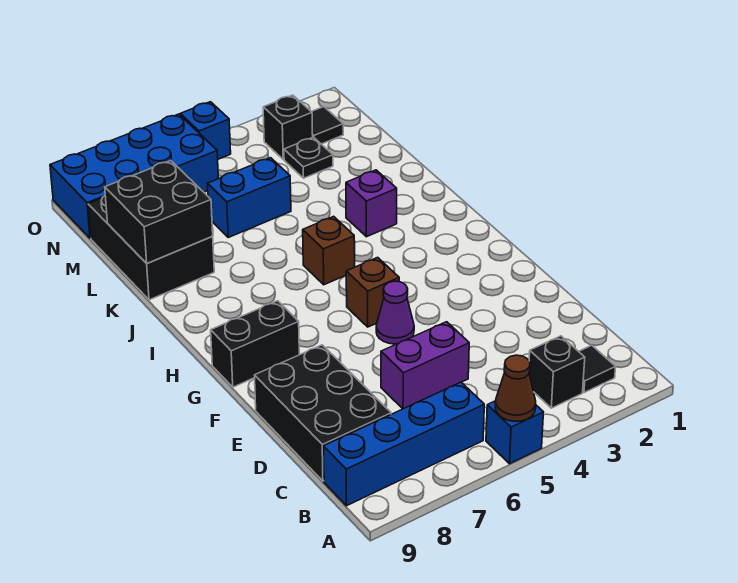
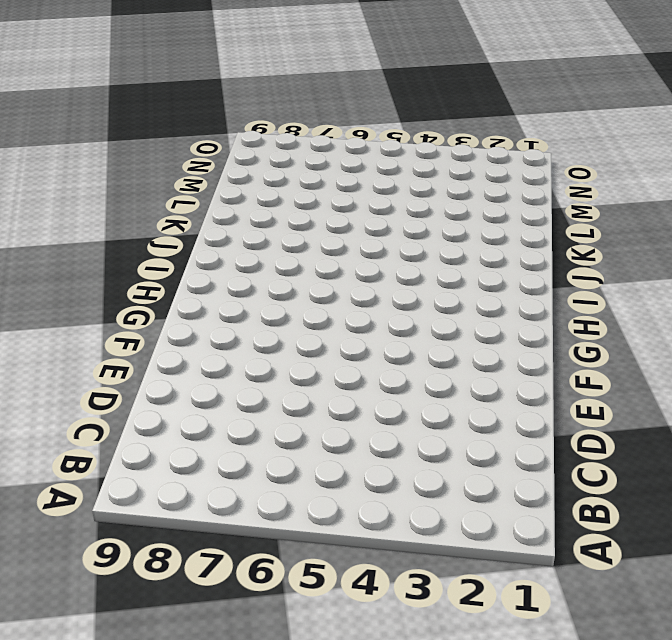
none -> blue brick A5 level 1
none -> black tile B2 level 1
none -> black brick B3 level 1

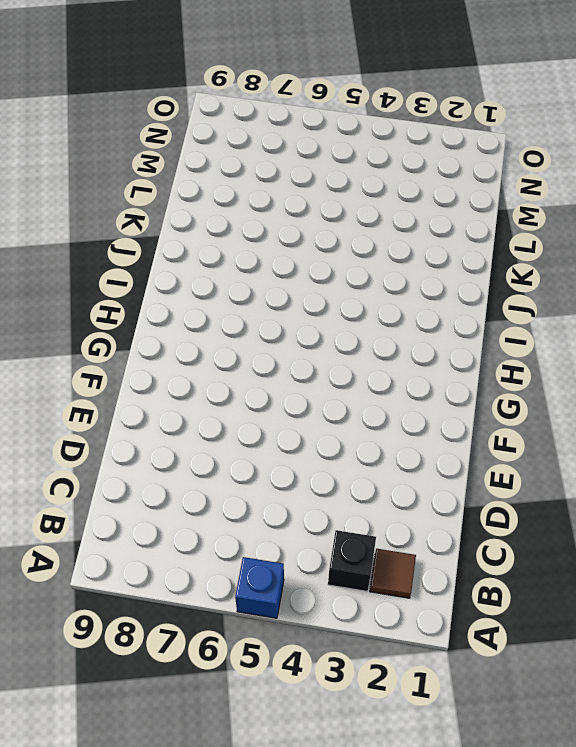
brown tile B2 level 1 -> black tile B2 level 1
none -> blue brick B6:B9 level 1
none -> black brick C8:E9 level 1
none -> purple brick D5:D6 level 1

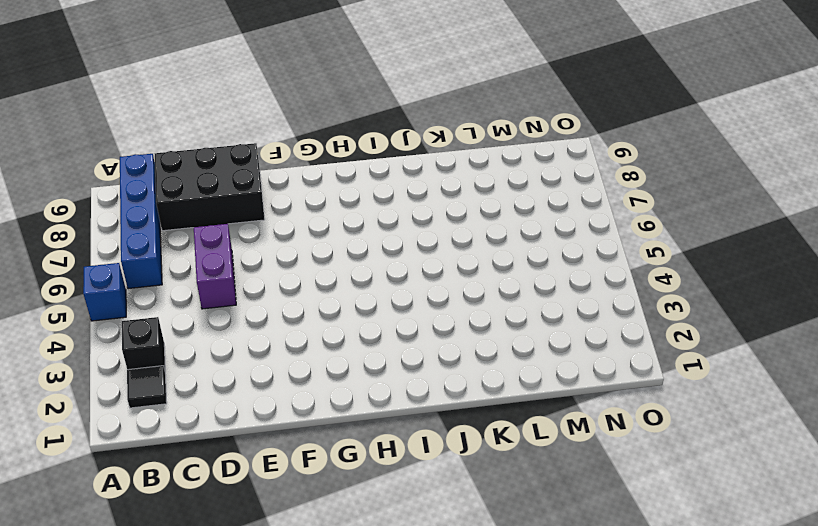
none -> purple cone F5 level 1
none -> brown brick G5 level 1
none -> black brick G8:G9 level 1

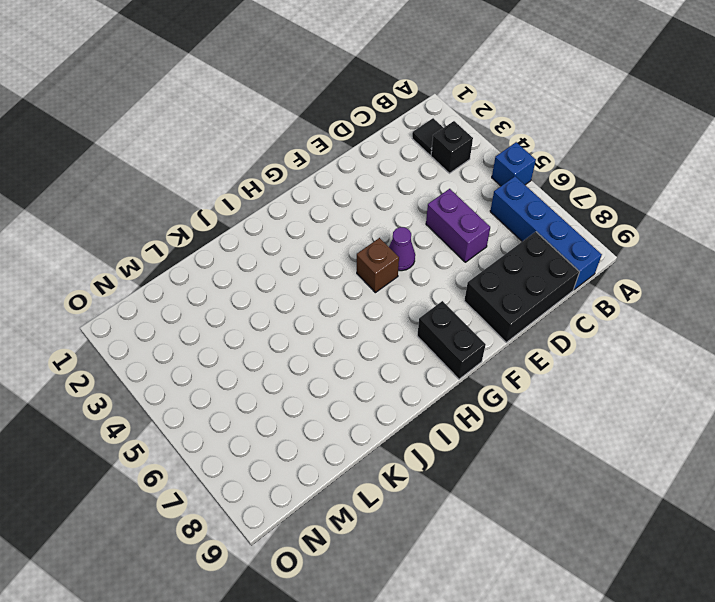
none -> brown brick I5 level 1
none -> purple brick J3 level 1
none -> black brick K8:M9 level 1

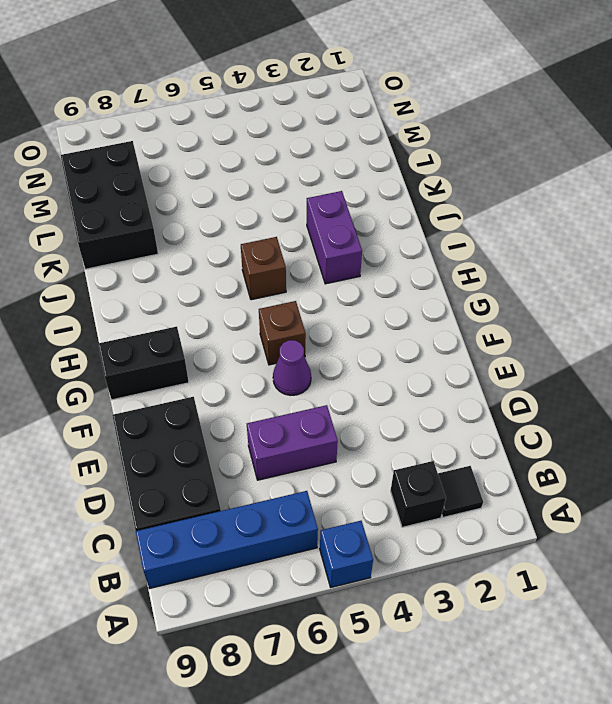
purple brick I3:J3 level 1 -> purple brick J3 level 1
none -> blue brick L5:L6 level 1
none -> black plate M3 level 1
none -> black tile N2 level 1

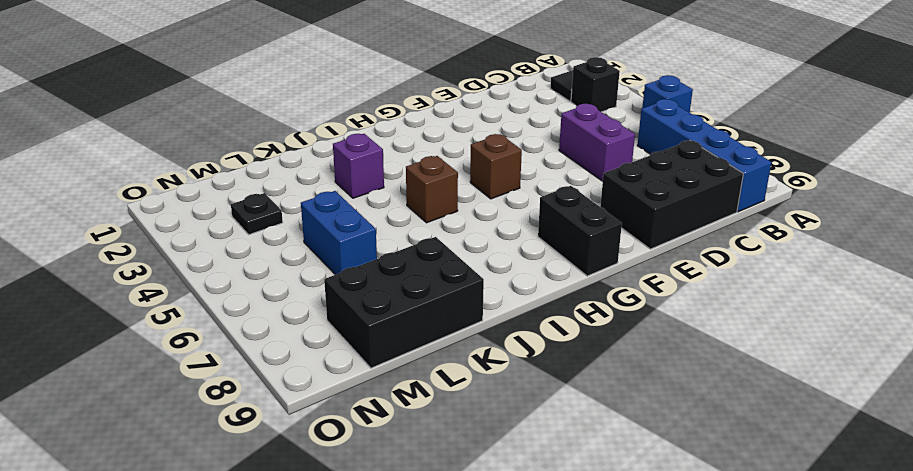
none -> purple cone F5 level 1
none -> black tile N2 level 1
none -> black brick N3 level 1

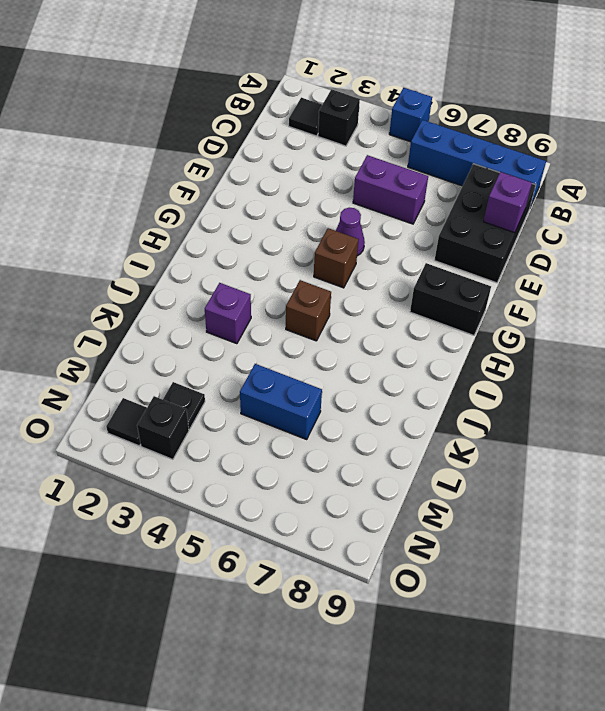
purple brick D9 level 2 -> none
none -> black brick K8:M9 level 1
none -> blue brick N6:O9 level 1
none -> blue brick O5 level 1

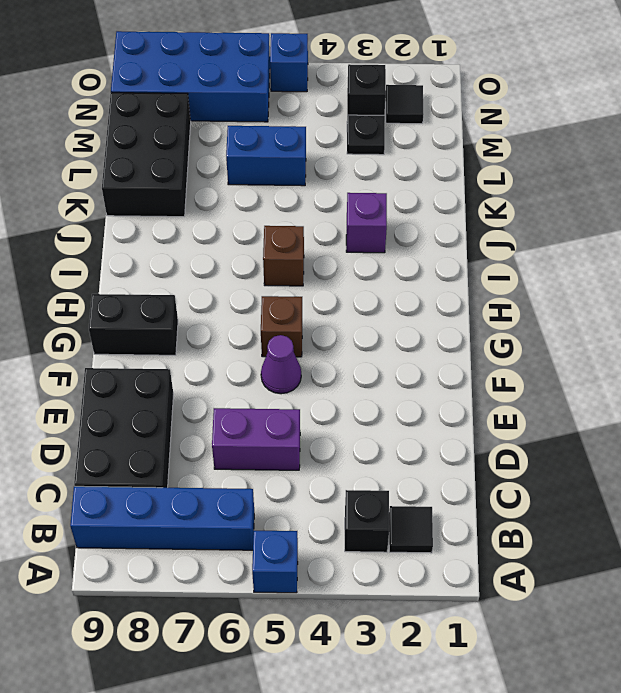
none -> brown cone A5 level 2
none -> black brick K8:L9 level 2

